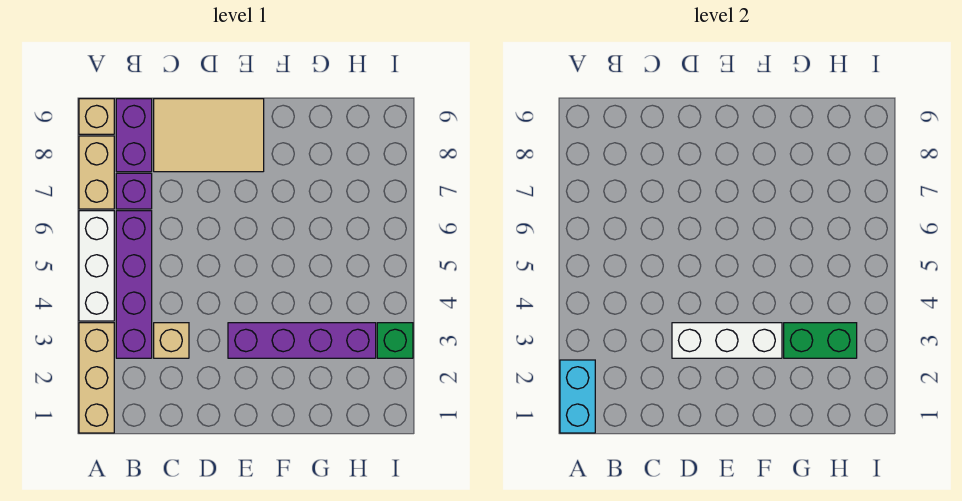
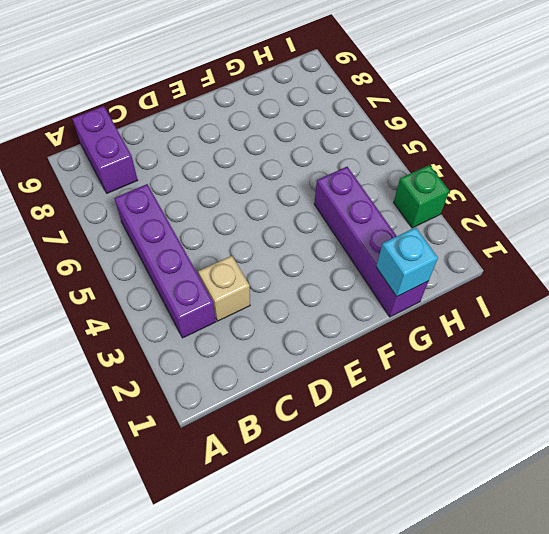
purple brick G1:G4 level 1 -> purple brick E3:H3 level 1
cyan brick G1 level 2 -> none
none -> tan brick A1:A3 level 1
none -> white brick A4:A6 level 1
none -> tan brick A7:A8 level 1

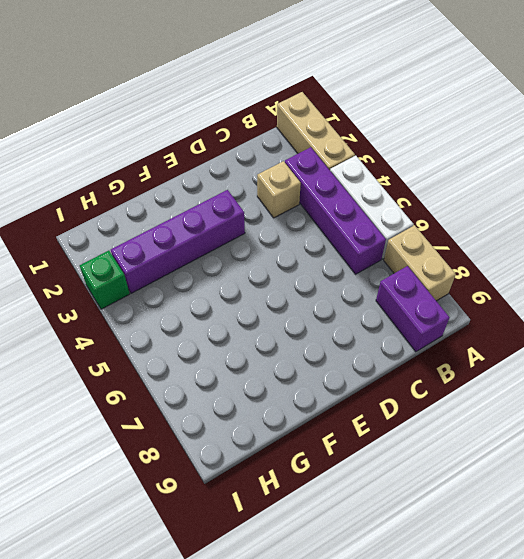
none -> tan brick A9 level 1
none -> purple brick B7 level 1
none -> tan tile C8:E9 level 1

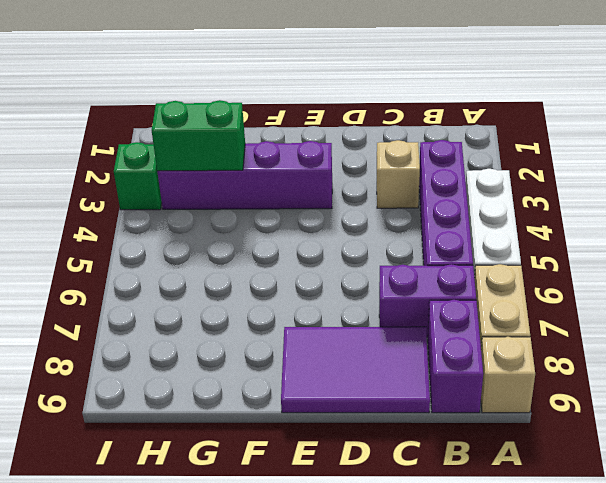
purple brick B7:C7 level 1 -> purple brick B7 level 1
purple tile C8:E9 level 1 -> tan tile C8:E9 level 1
none -> tan brick A1:A3 level 1
none -> cyan brick A1:A2 level 2
none -> white brick D3:F3 level 2

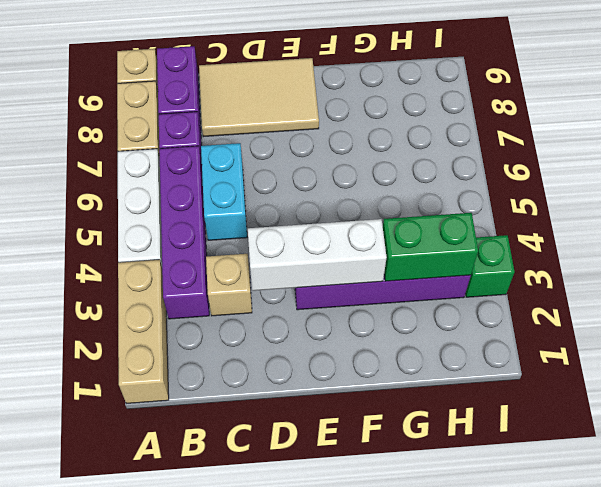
cyan brick C5:C6 level 1 -> cyan brick A1:A2 level 2

